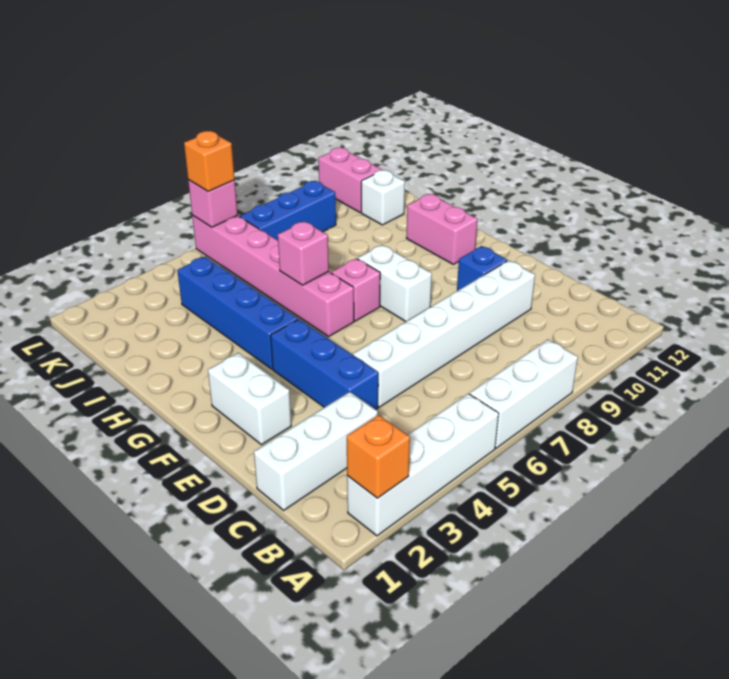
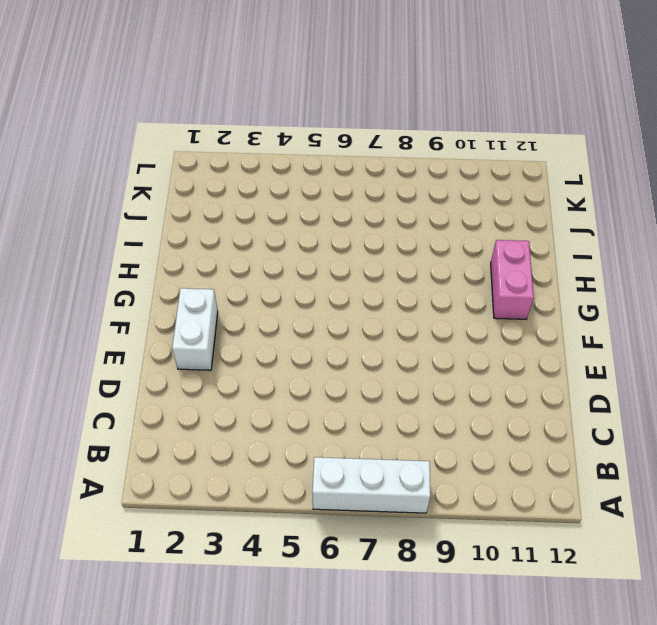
none -> white brick A2:A5 level 1
none -> white brick C1:C3 level 1
none -> blue brick D4:F4 level 1

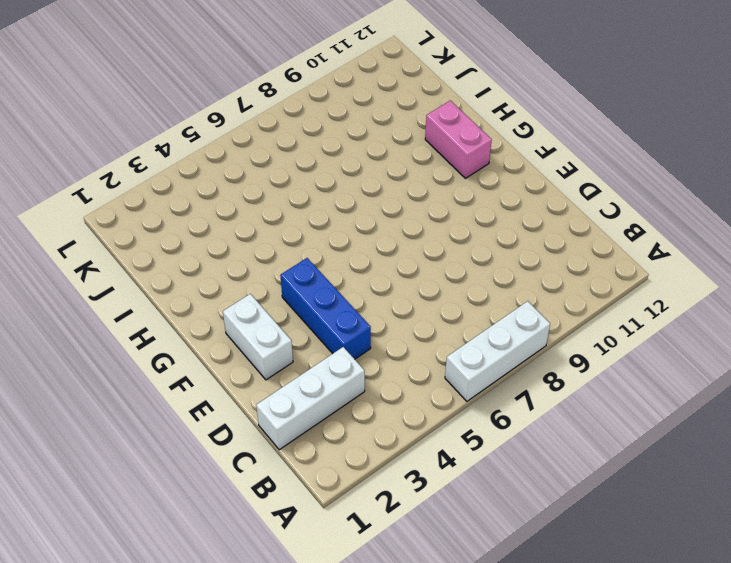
none -> white brick A2:A5 level 1
none -> white brick D5:D10 level 1
none -> blue brick E10 level 1

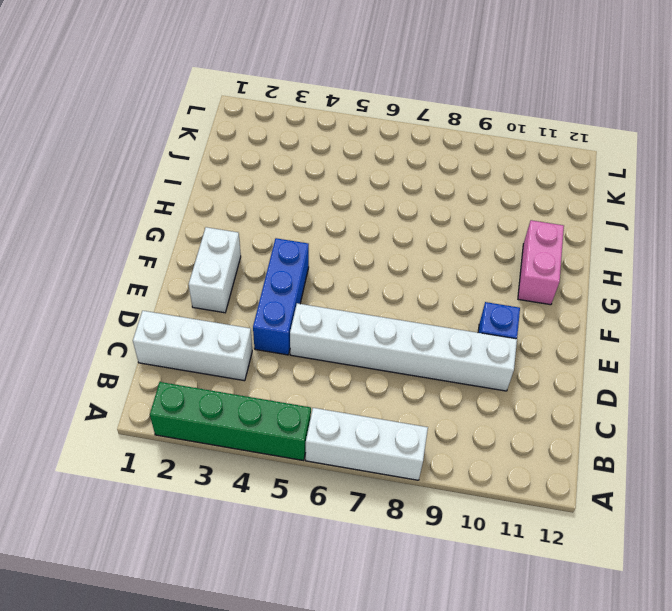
green brick A2:A5 level 1 -> white brick A2:A5 level 1
none -> white brick F8:G8 level 1
none -> blue brick G4:J4 level 1
none -> pink brick G6:L6 level 1

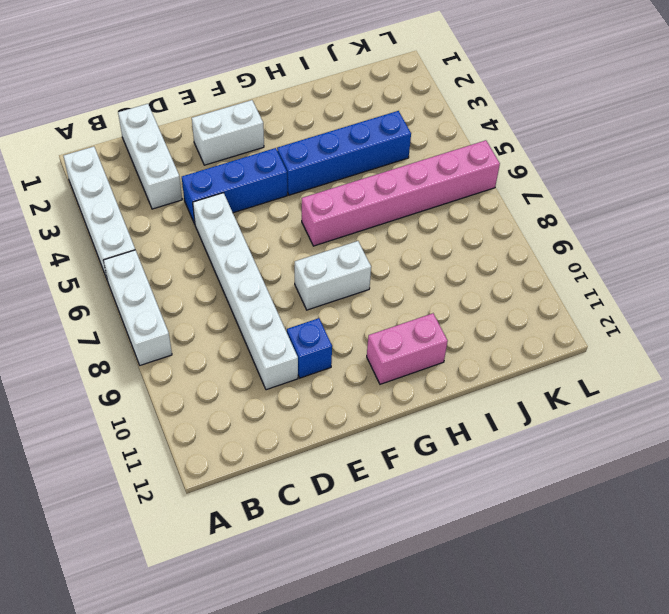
none -> pink brick G7 level 1
none -> white brick J11 level 1
none -> blue brick K7:K9 level 1

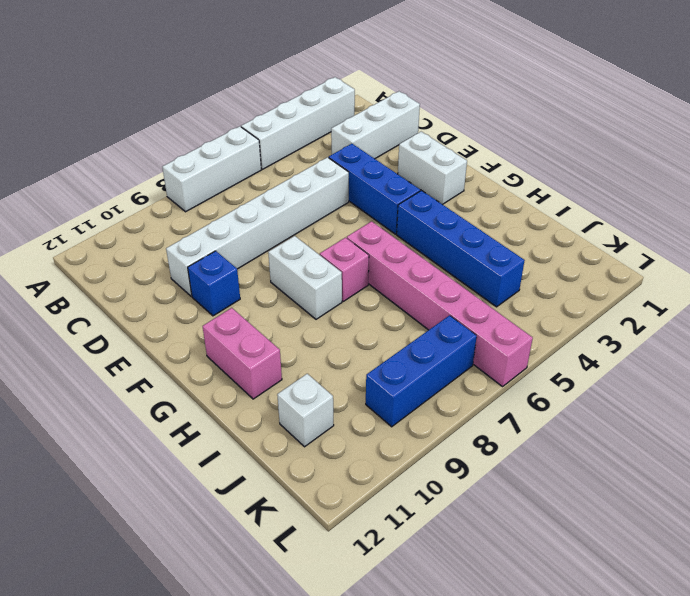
none -> pink brick K11:L11 level 1
none -> orange brick A2 level 2
none -> pink brick H6 level 2

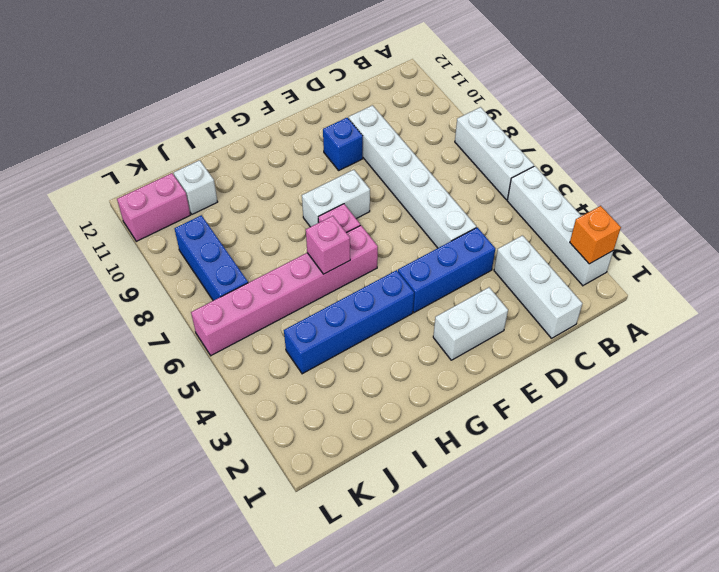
none -> pink brick G11:H11 level 1
none -> pink brick L6 level 2
none -> orange brick L6 level 3

